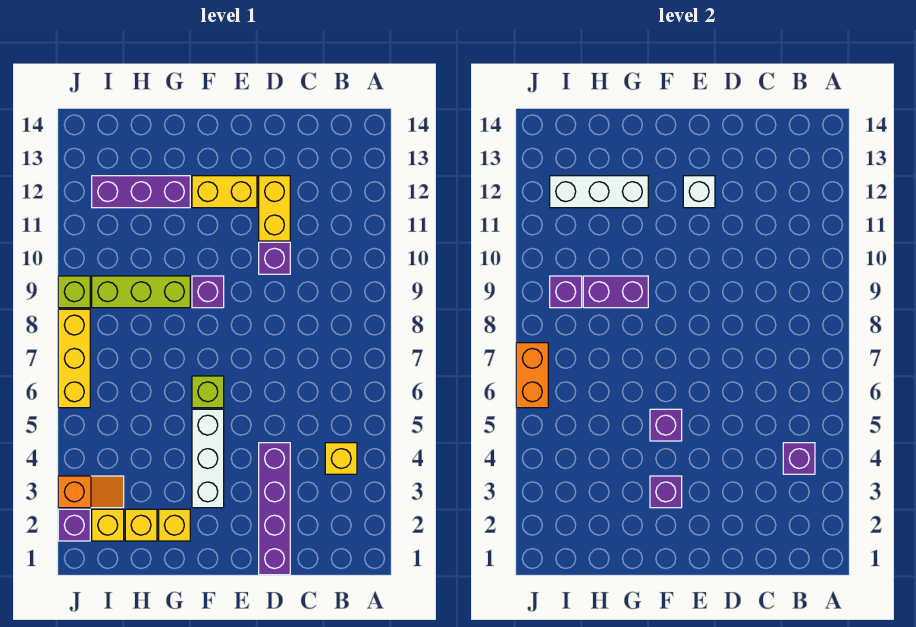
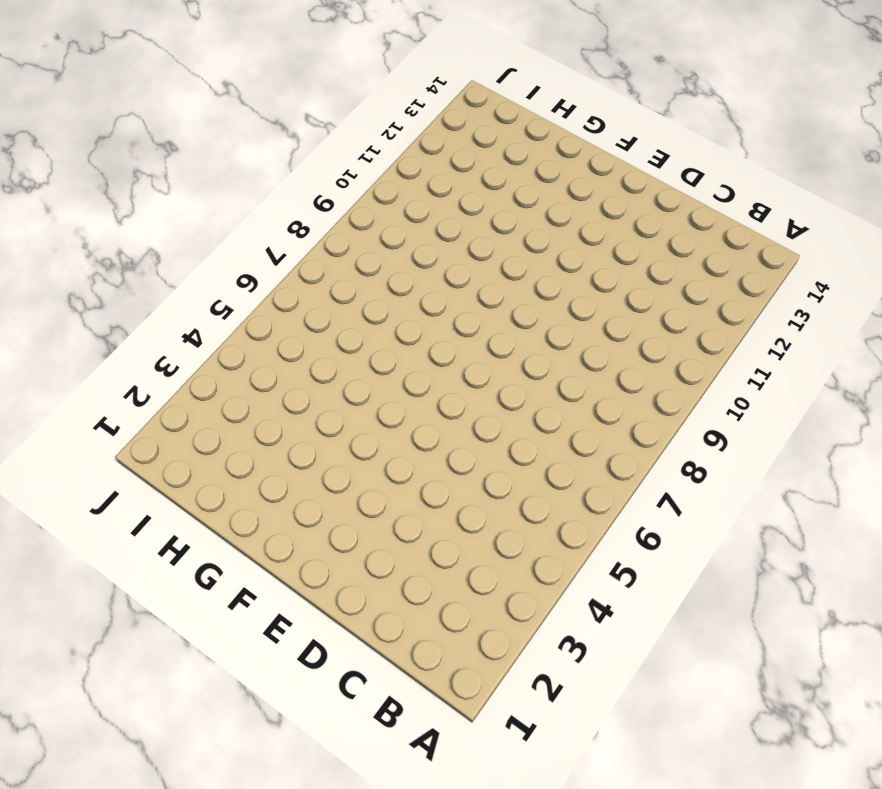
none -> yellow brick B4 level 1
none -> purple brick D1:D4 level 1
none -> purple brick D10 level 1

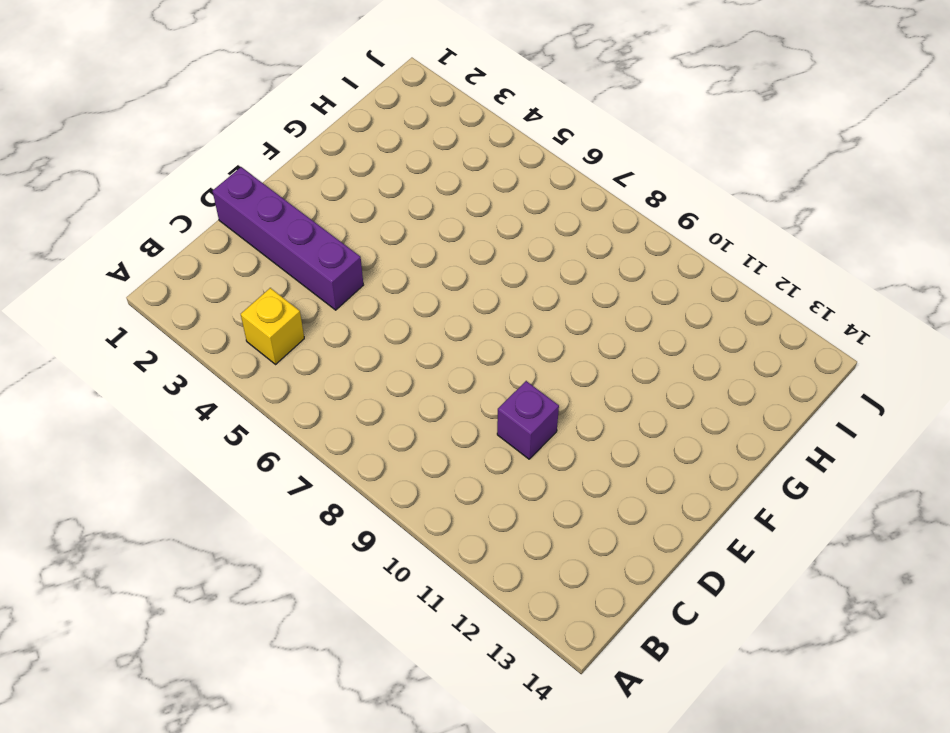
none -> yellow brick D11:D12 level 1
none -> yellow brick E12:F12 level 1
none -> white brick F3:F5 level 1

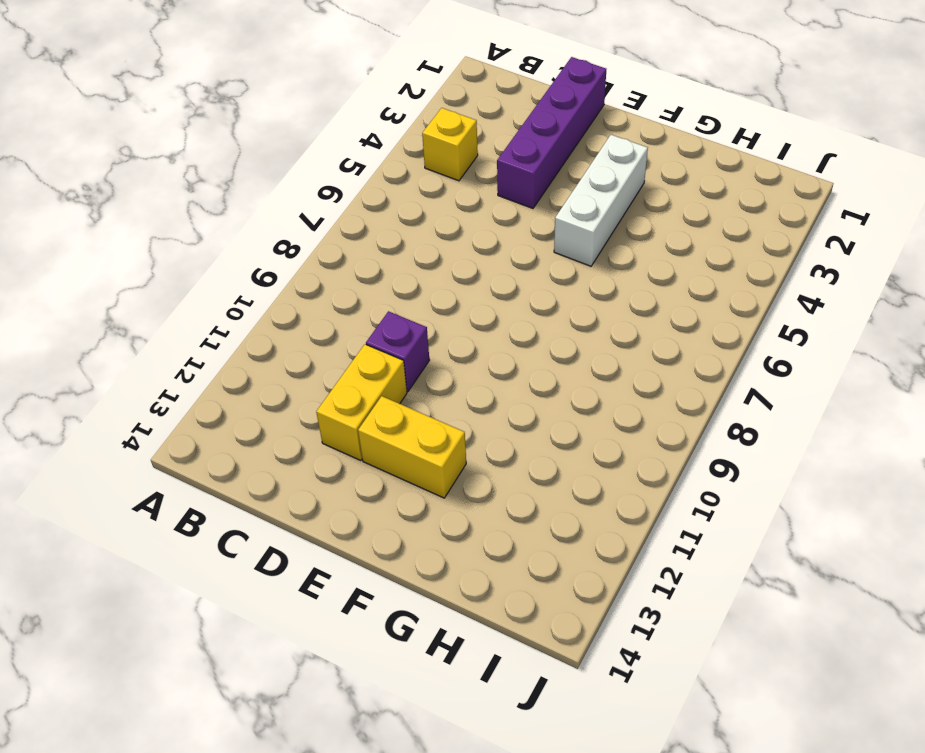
none -> lime brick F6 level 1
none -> purple brick F9 level 1
none -> yellow brick G2 level 1

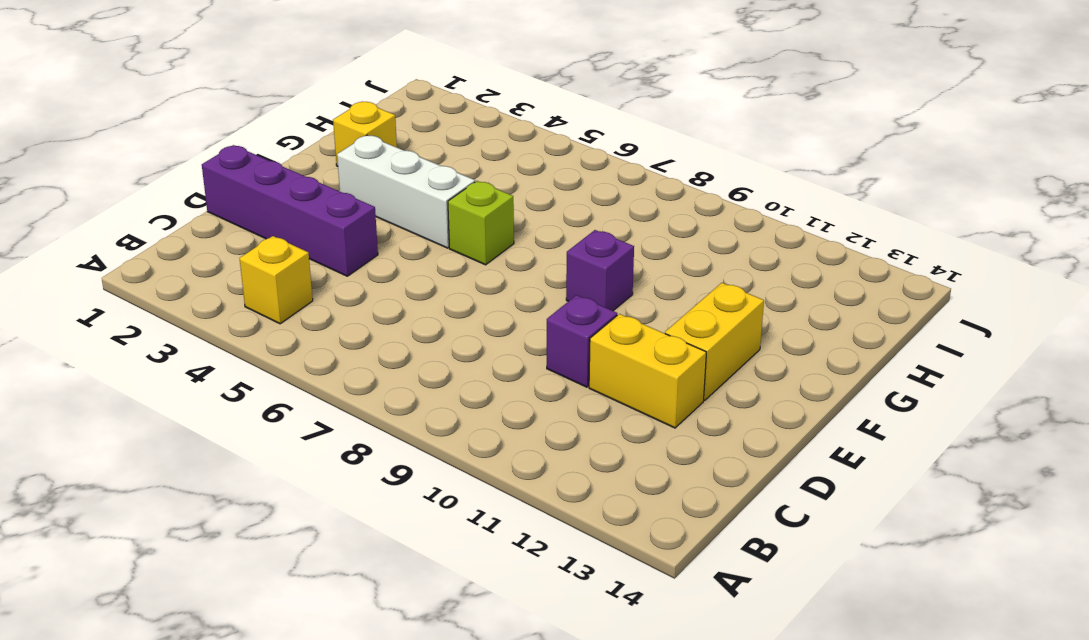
none -> lime brick G9:I9 level 1
none -> purple brick G12:I12 level 1
none -> yellow brick H2 level 1

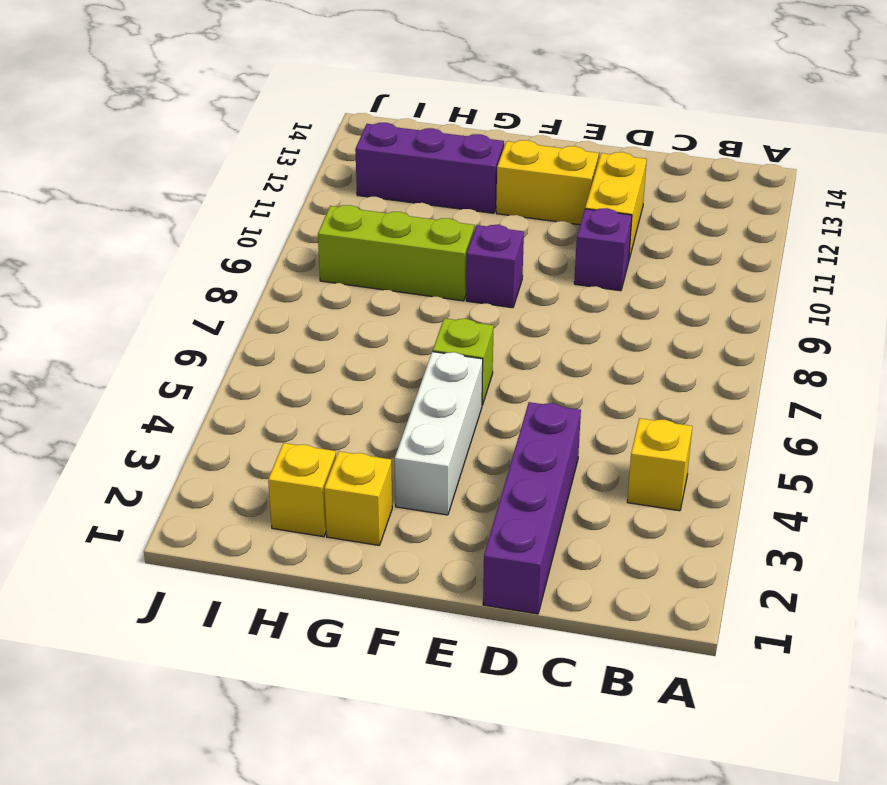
none -> yellow brick I2 level 1
none -> orange slope I3:J3 level 1 top J
none -> purple brick J2 level 1

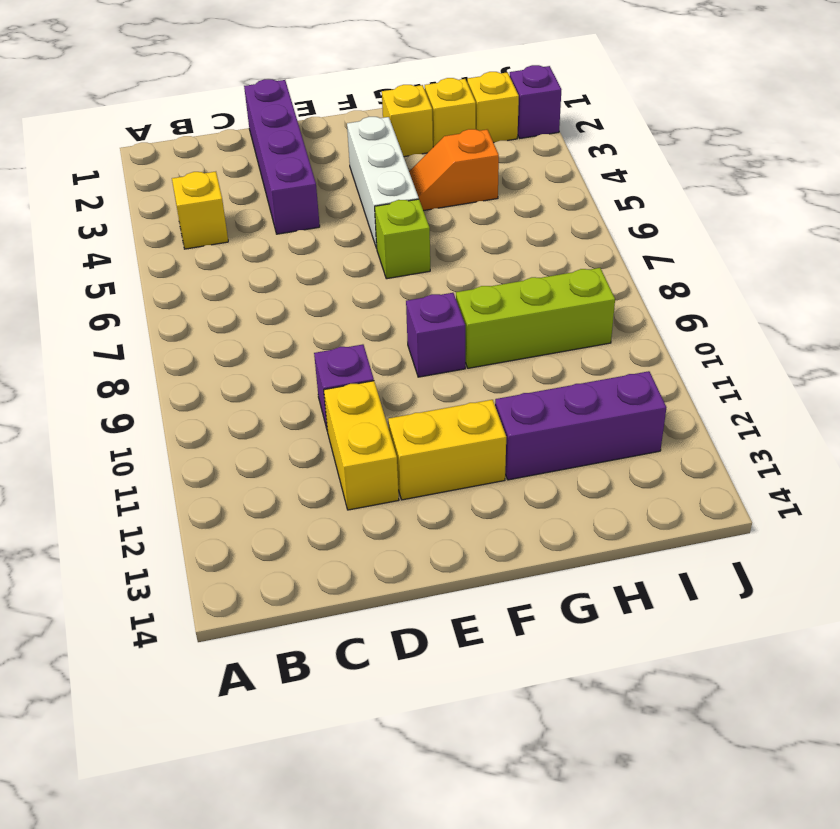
orange slope G4:H4 level 1 top H -> orange slope I3:J3 level 1 top J
none -> yellow brick J6:J8 level 1
none -> lime brick J9 level 1
none -> purple brick B4 level 2

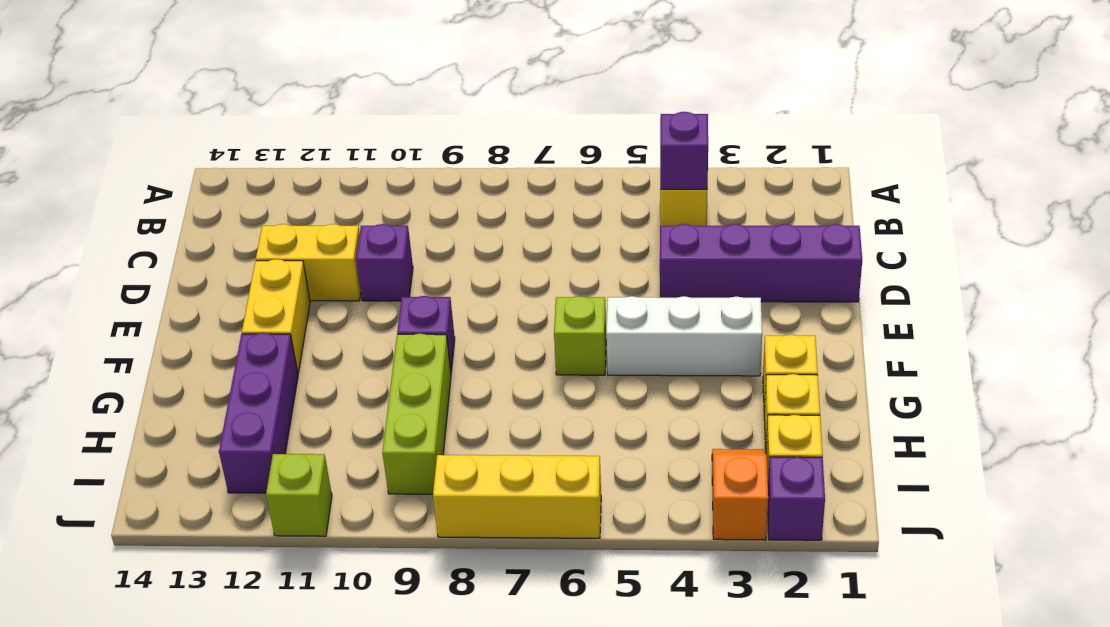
lime brick J11 level 1 -> lime brick J9 level 1
none -> white brick E12 level 2
none -> purple brick F3 level 2
none -> purple brick F5 level 2

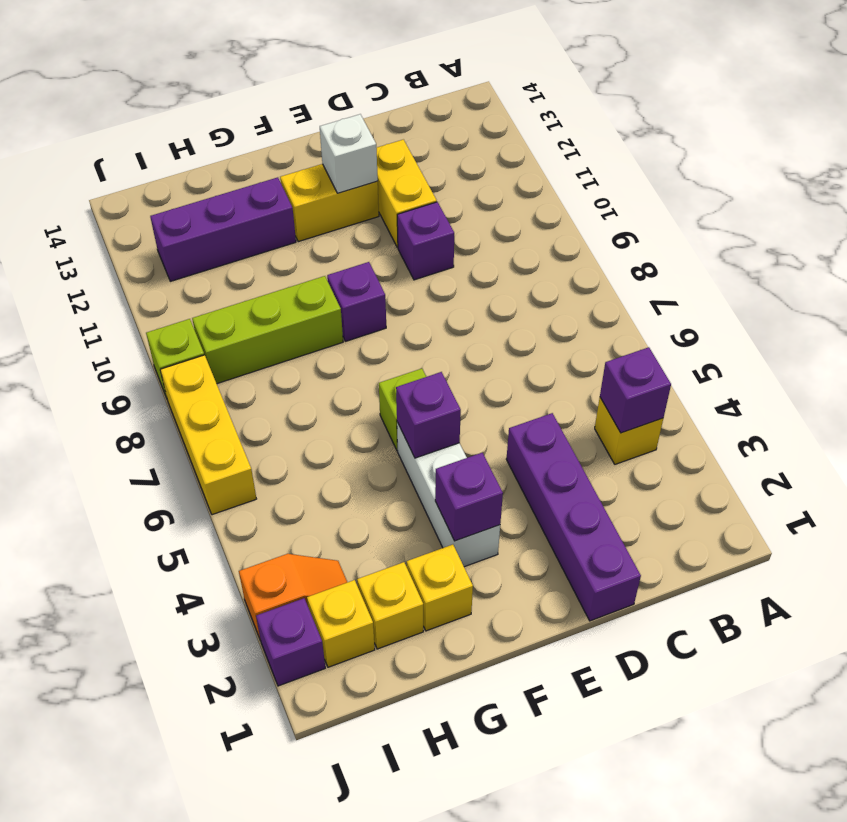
none -> purple brick G9:H9 level 2
none -> white brick G12:I12 level 2
none -> purple brick I9 level 2

